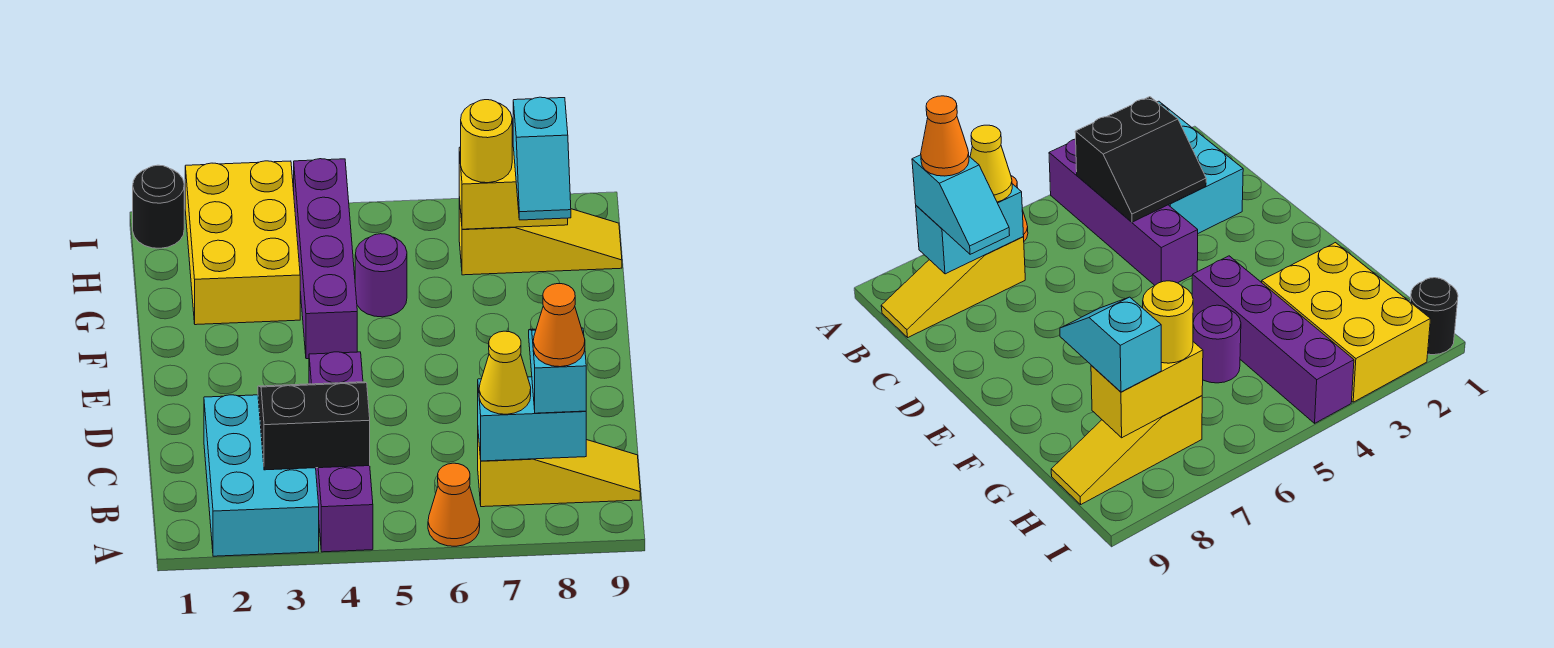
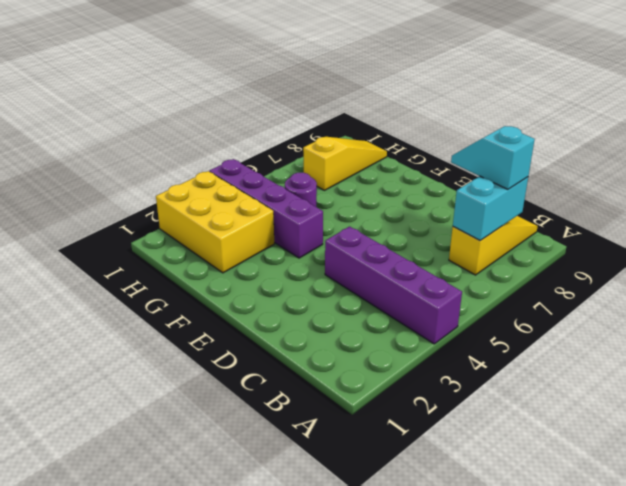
none -> cyan brick A2:C3 level 1
none -> orange cone A6 level 1
none -> black round brick I1 level 1

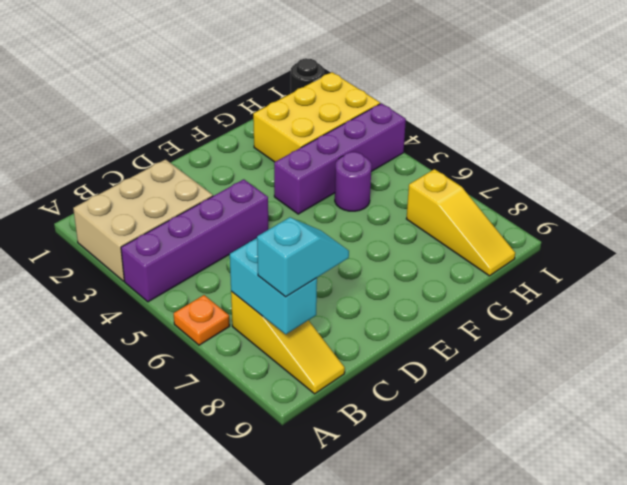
tan brick A2:C3 level 1 -> cyan brick A2:C3 level 1
orange plate A6 level 1 -> orange cone A6 level 1
none -> black slope B3:C4 level 2 top B
none -> yellow brick H7:H8 level 2
none -> yellow cone B7 level 3

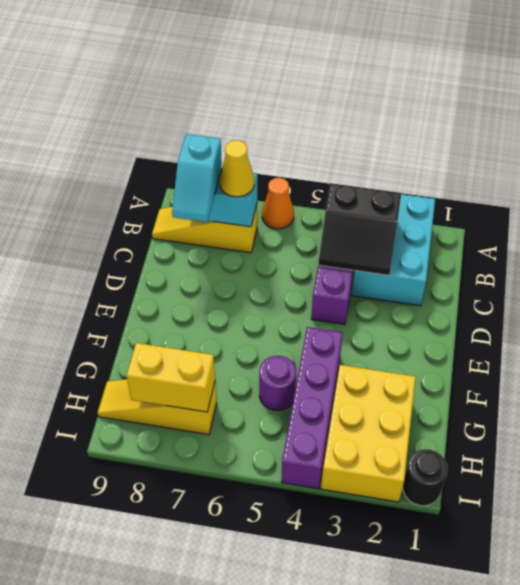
none -> cyan slope G8:H8 level 3 top H
none -> yellow round brick H7 level 3
none -> orange cone B8 level 4

